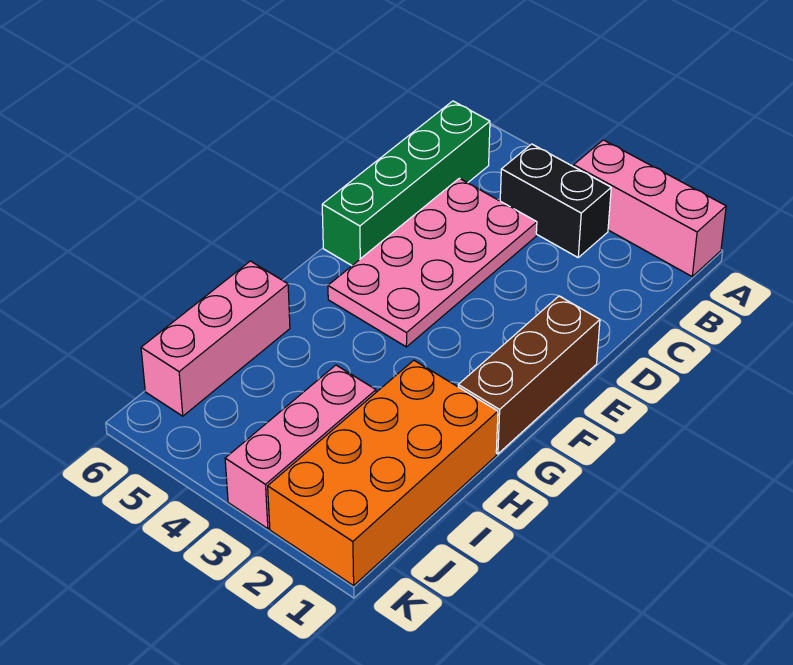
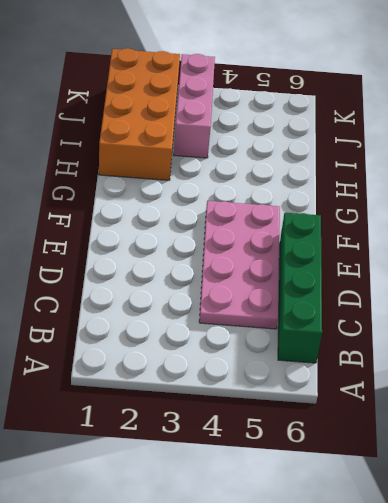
none -> pink brick A1:A3 level 1
none -> black brick B3:B4 level 1

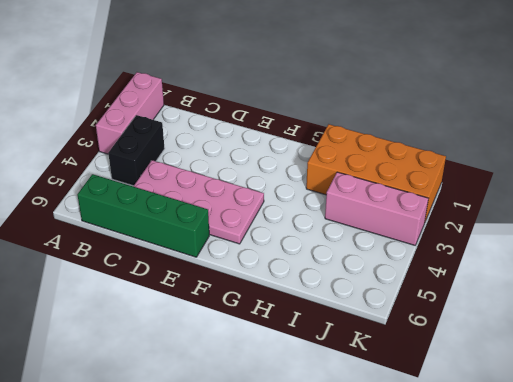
none -> brown brick E1:G1 level 1
none -> pink brick H6:J6 level 1

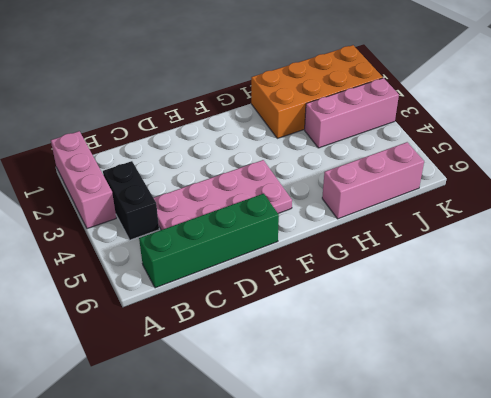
none -> brown brick E1:G1 level 1

